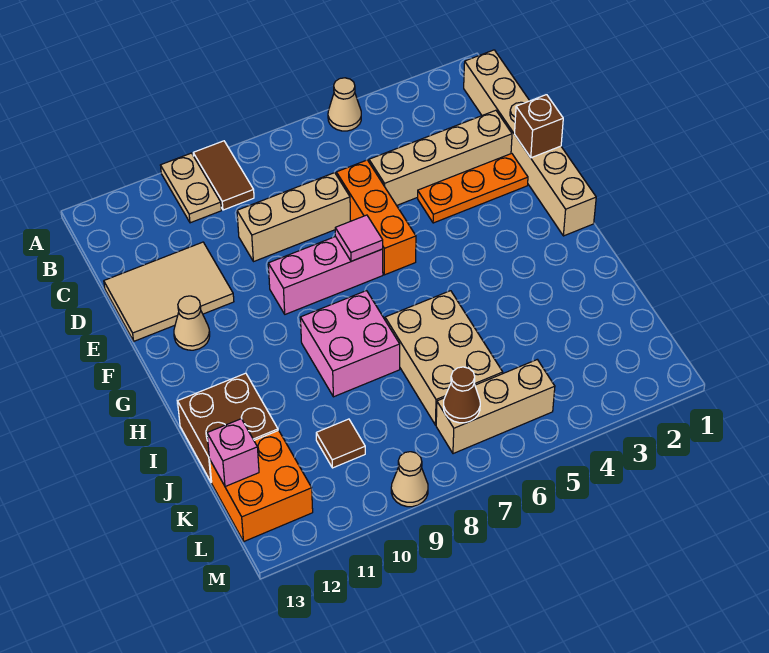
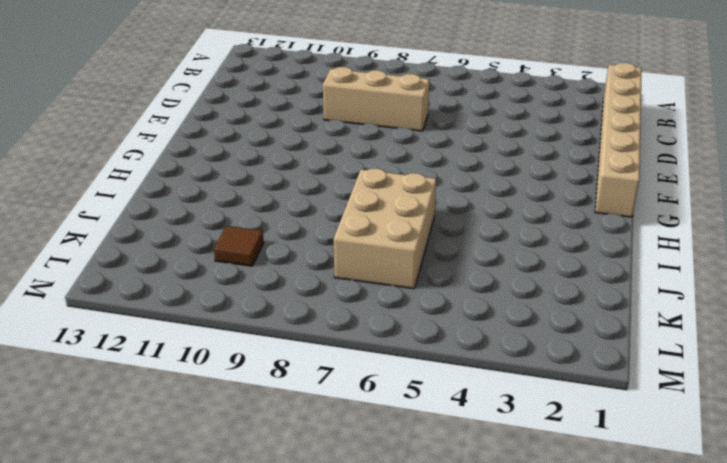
none -> tan cone A5 level 1
none -> brown tile A9:B9 level 1
none -> tan plate A10:B10 level 1

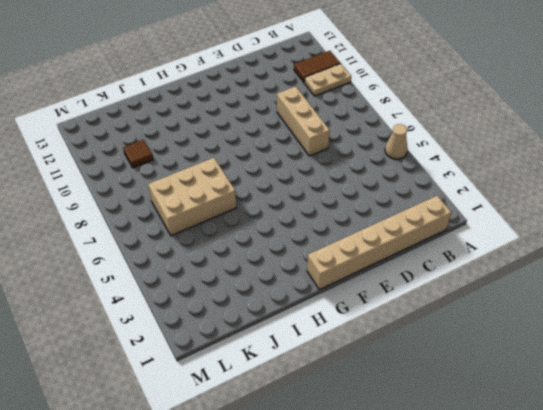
brown tile A11:B11 level 1 -> brown tile A9:B9 level 1
none -> tan brick D2:D5 level 1
none -> orange brick D6:F6 level 1
none -> tan tile D11:E13 level 1

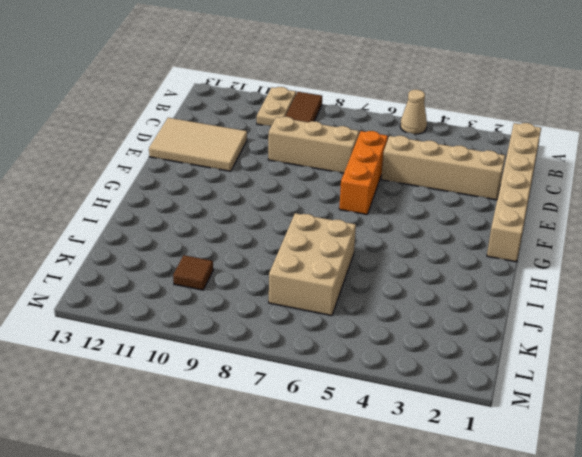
none -> orange plate E2:E4 level 1
none -> pink brick F7:F9 level 1
none -> tan cone F12 level 1

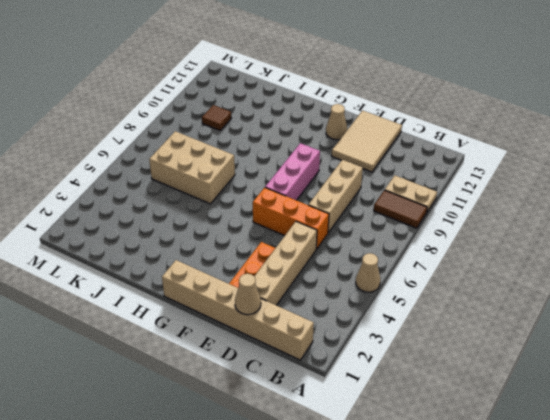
tan cone D1 level 2 -> tan cone M9 level 1
none -> pink brick H8:I9 level 1
none -> brown brick I12:J13 level 1
none -> orange brick K12:L13 level 1

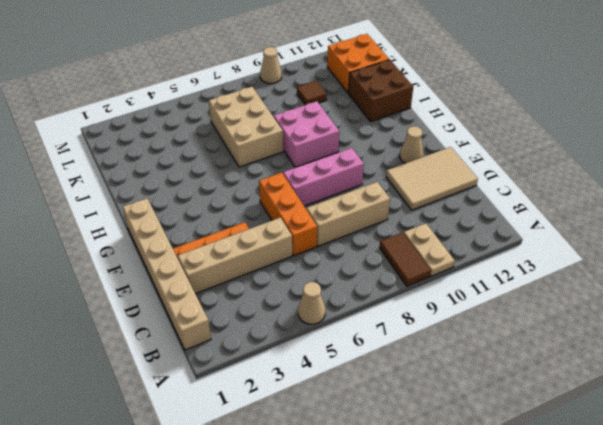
none -> tan brick L5:L7 level 1
none -> brown brick E1 level 2
none -> pink tile F7 level 2

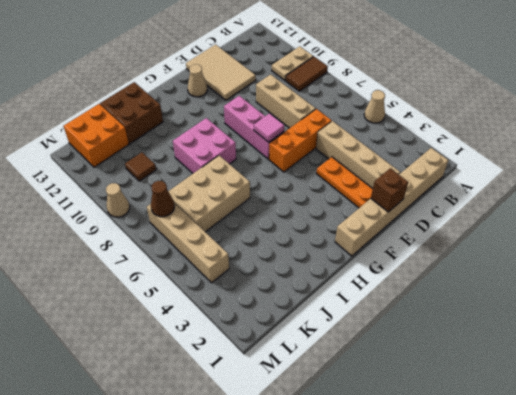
tan brick L4:L7 level 1 -> tan brick L5:L7 level 1
none -> pink brick K13 level 2

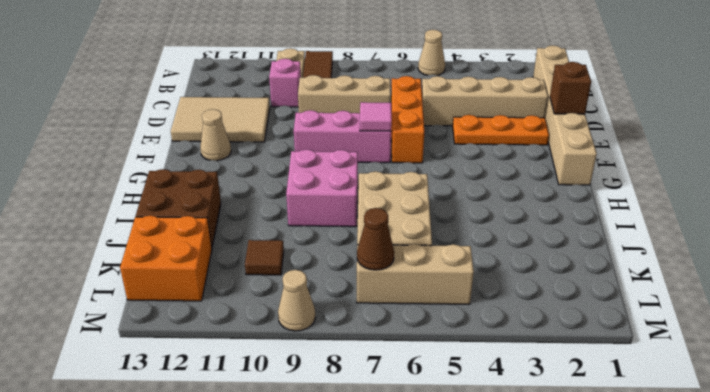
pink brick C10 level 1 -> pink brick K13 level 2

